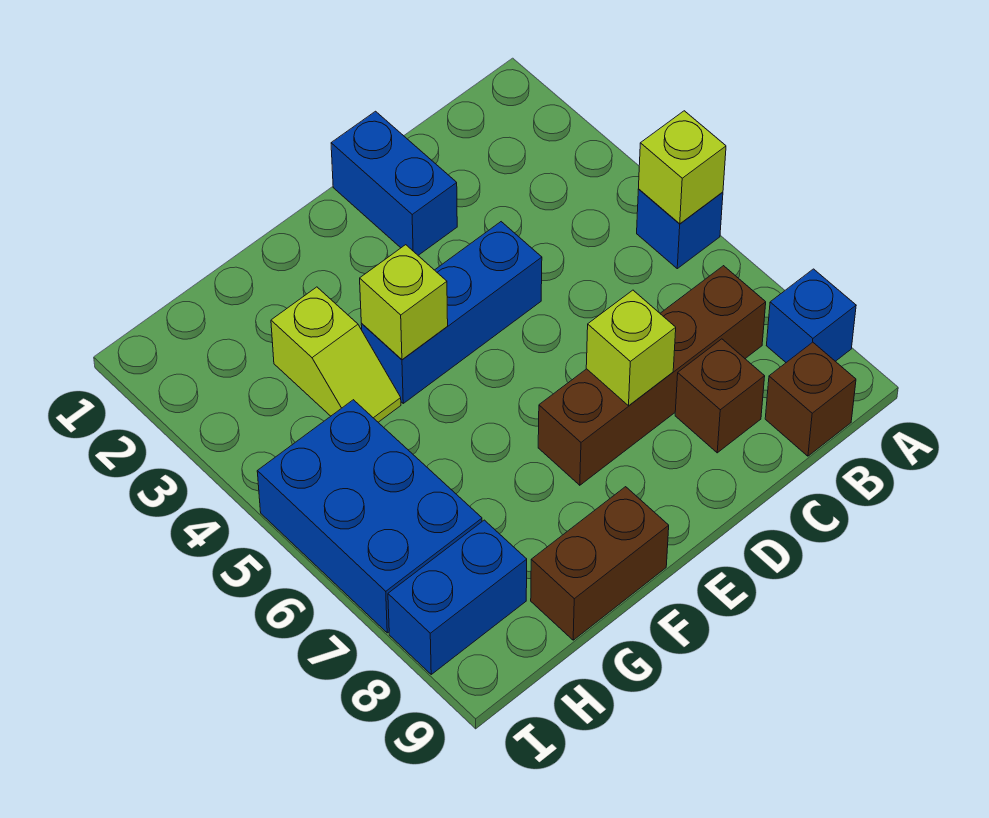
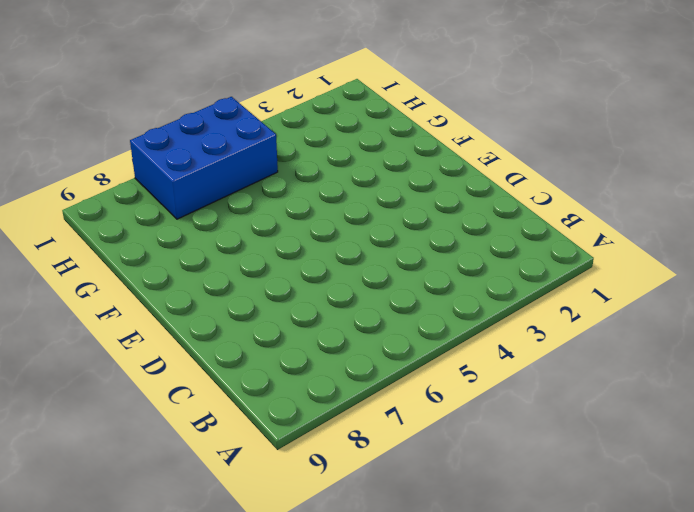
none -> blue brick A5 level 1
none -> blue brick A8 level 1
none -> brown brick B7:E7 level 1

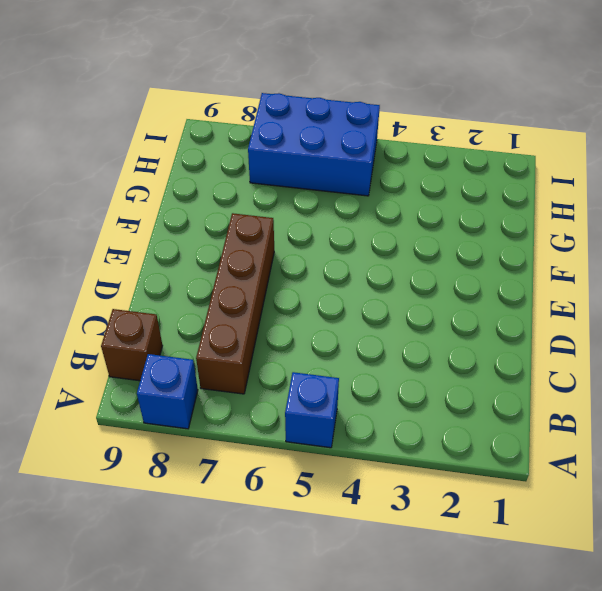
none -> brown brick C8 level 1
none -> blue brick D1:D2 level 1
none -> blue brick D4:F4 level 1

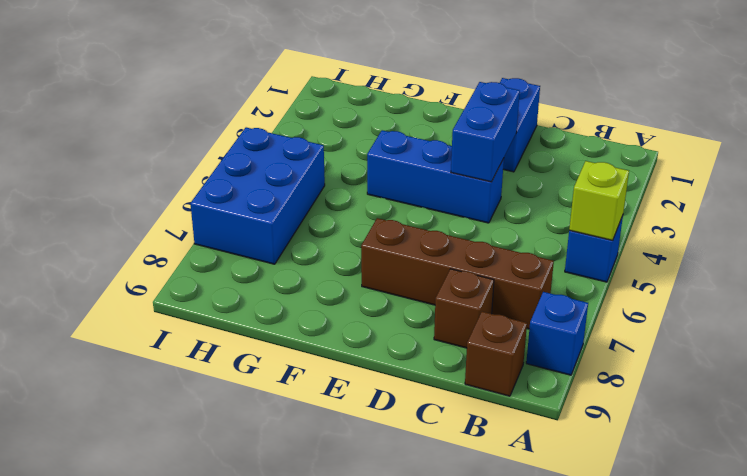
blue brick D3:D4 level 2 -> blue brick H8:I8 level 1
none -> brown brick F9:G9 level 1
none -> lime slope G3:G4 level 1 top 3
none -> lime brick D7 level 2

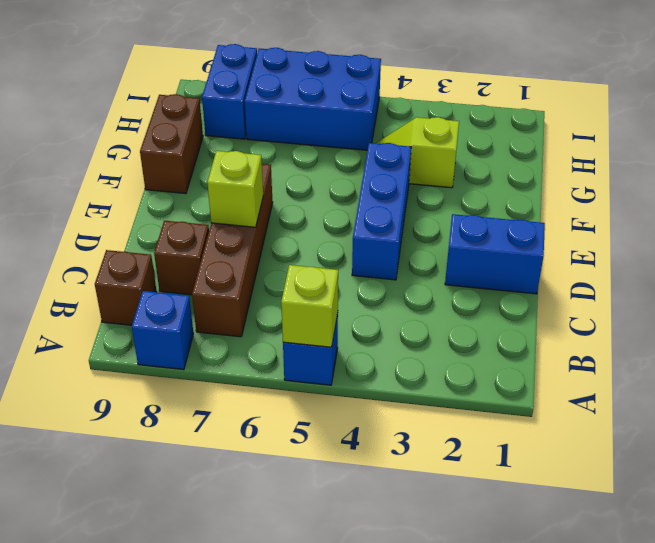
none -> lime brick F4 level 2

